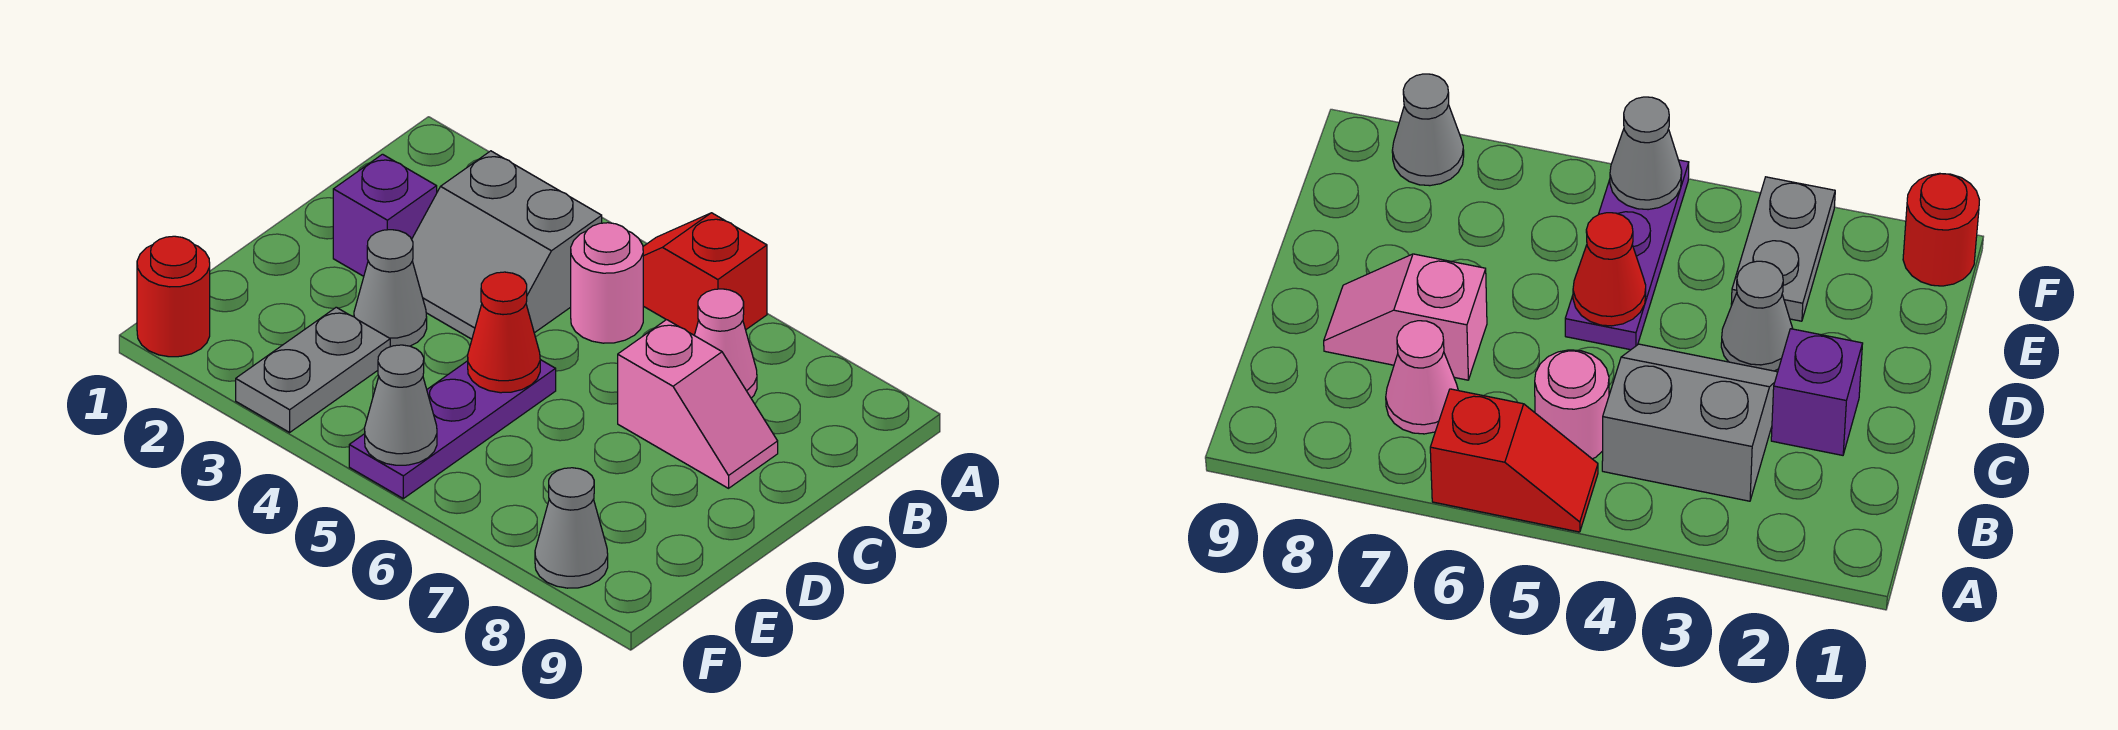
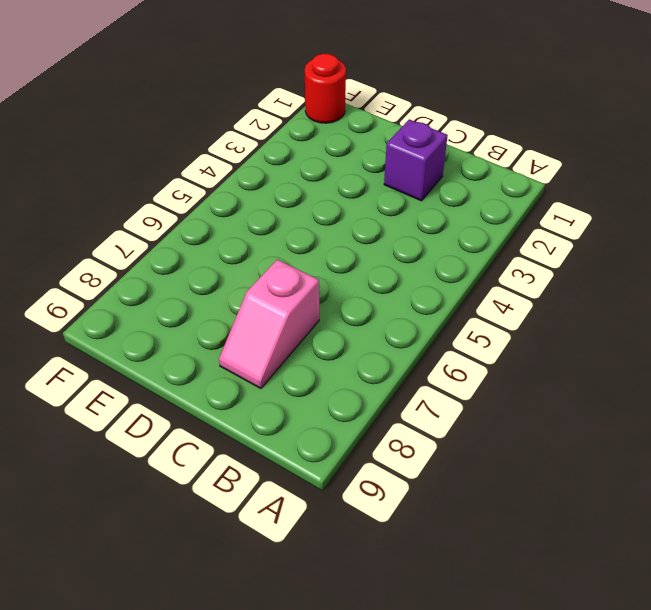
none -> red slope A5:A6 level 1 top 6
none -> grey slope B3:C4 level 1 top B
none -> pink round brick B5 level 1

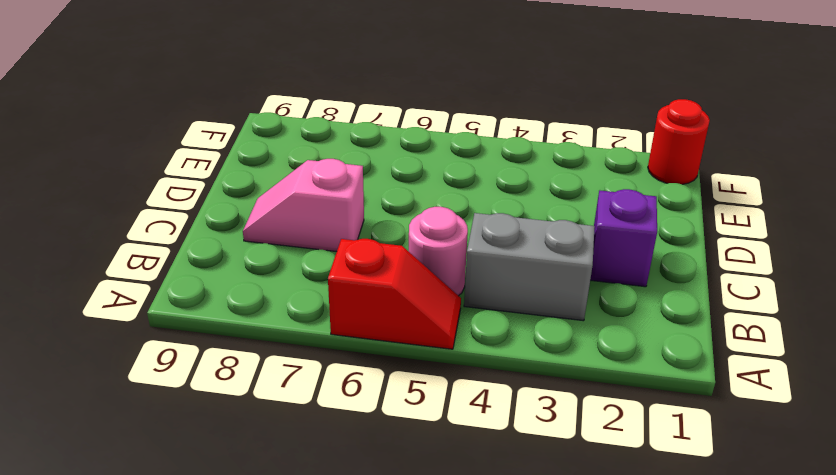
none -> pink cone B7 level 1
none -> grey cone D3 level 1
none -> purple plate D5:F5 level 1

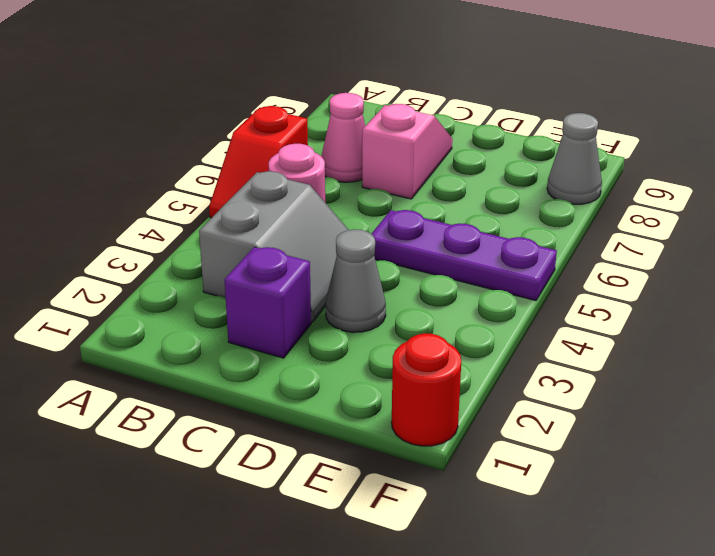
none -> grey plate E3:F3 level 1
none -> red cone D5 level 2
none -> grey cone F5 level 2

